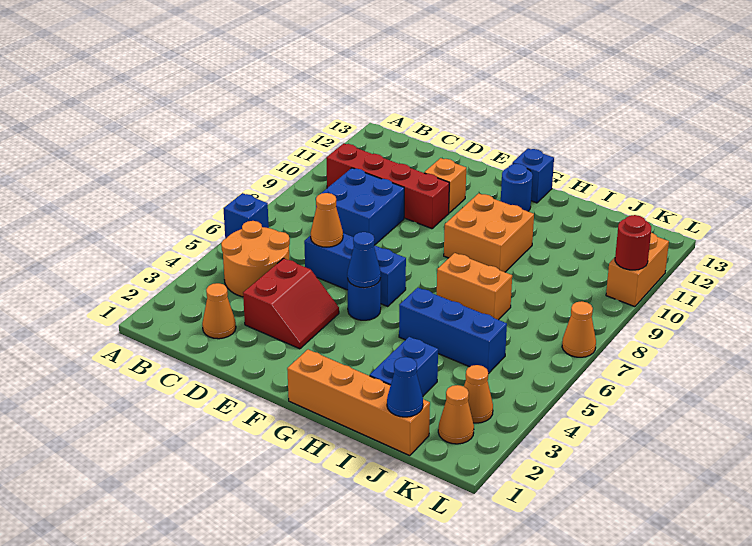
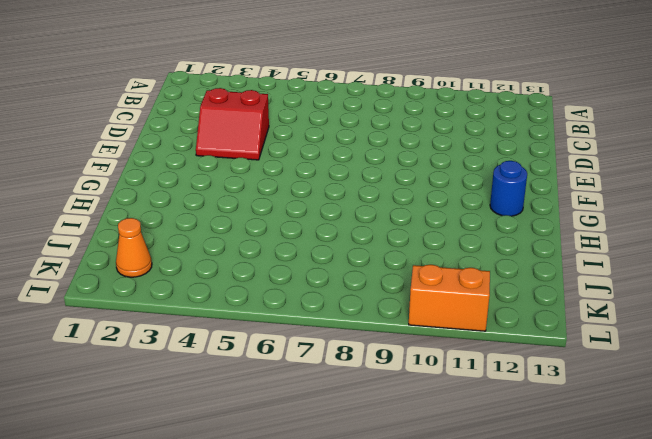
none -> blue brick A6 level 1
none -> orange round brick B4:C5 level 1
none -> red brick B10:E10 level 1

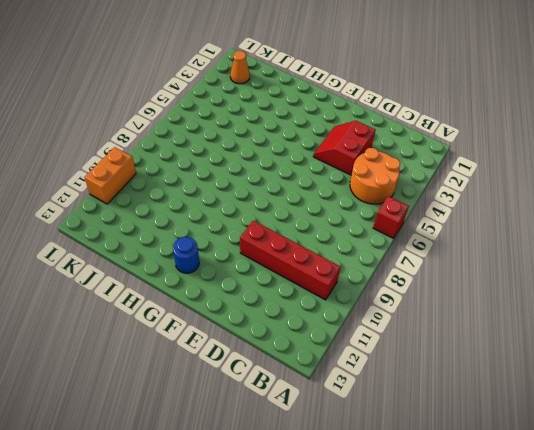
red brick A6 level 1 -> blue brick A6 level 1
none -> orange cone C2 level 1
none -> blue brick C8:D9 level 1
none -> blue brick D6:F6 level 1

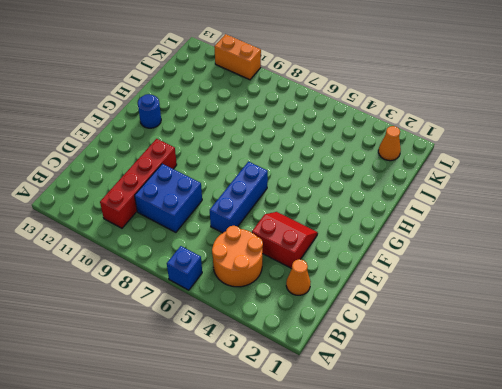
none -> orange brick E11 level 1
none -> blue round brick F5 level 1
none -> orange brick G1:J1 level 1

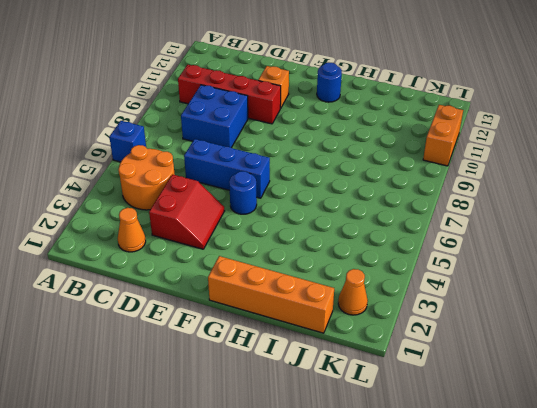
none -> orange brick G9:H10 level 1
none -> blue brick G13 level 1
none -> blue brick H5:J5 level 1

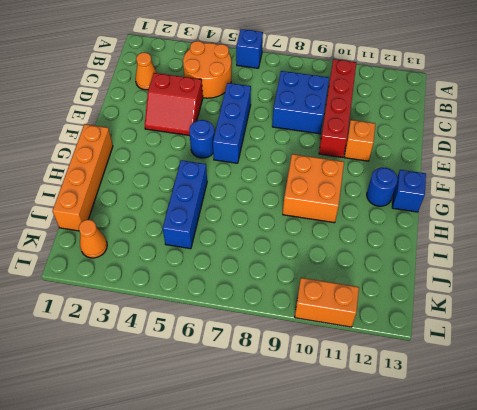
none -> orange brick H7:I7 level 1
none -> blue brick I2:I3 level 1
none -> orange cone K3 level 1

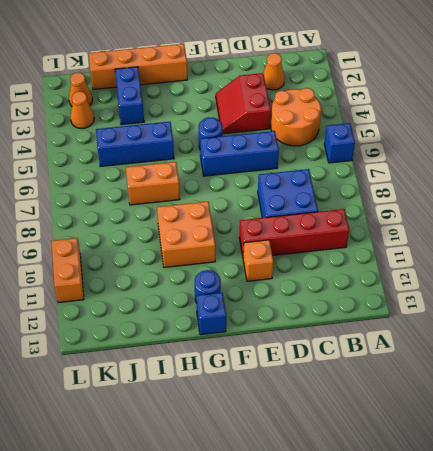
none -> orange cone L7 level 1
none -> orange cone D6 level 2
none -> blue cone F5 level 2

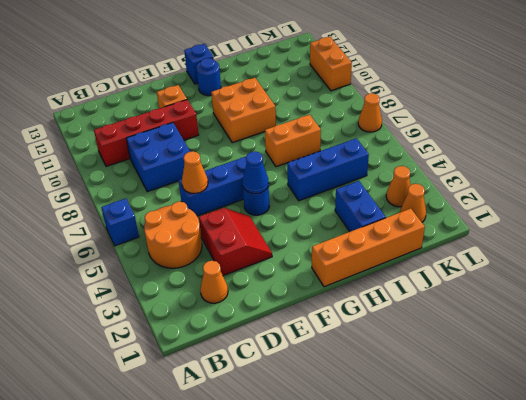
none -> blue cone J1 level 2
none -> red round brick L10 level 2

